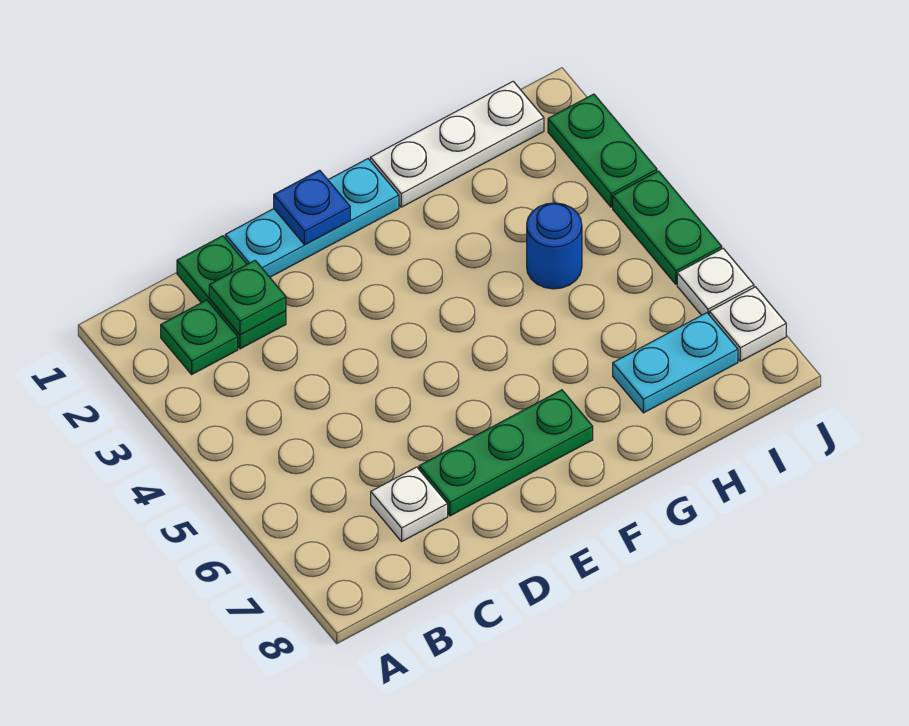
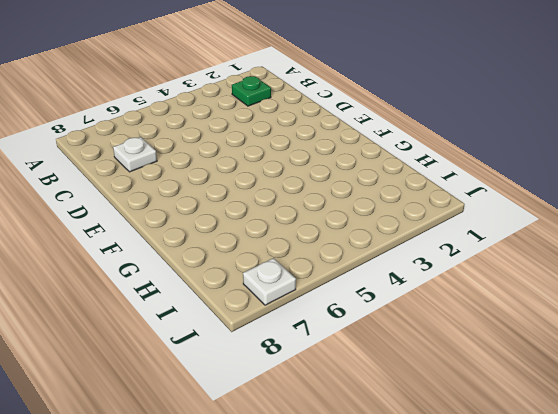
none -> green plate C1:C2 level 1
none -> cyan plate D1:F1 level 1
none -> green plate D7:F7 level 1

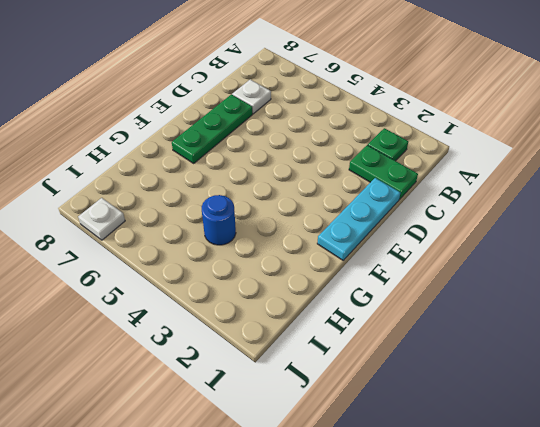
none -> white plate G1:I1 level 1
none -> cyan plate H7:I7 level 1
none -> green plate J2:J3 level 1

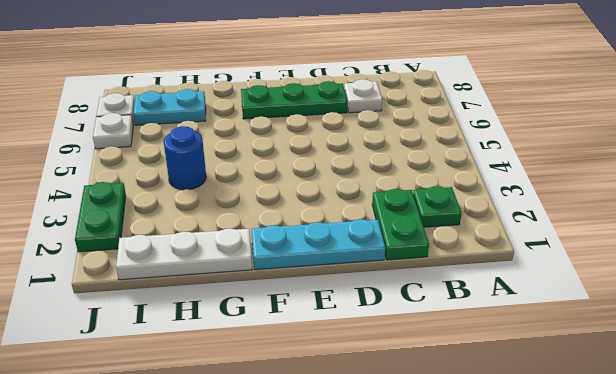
none -> green plate J4:J5 level 1
none -> green plate C2 level 2
none -> blue plate E1 level 2

